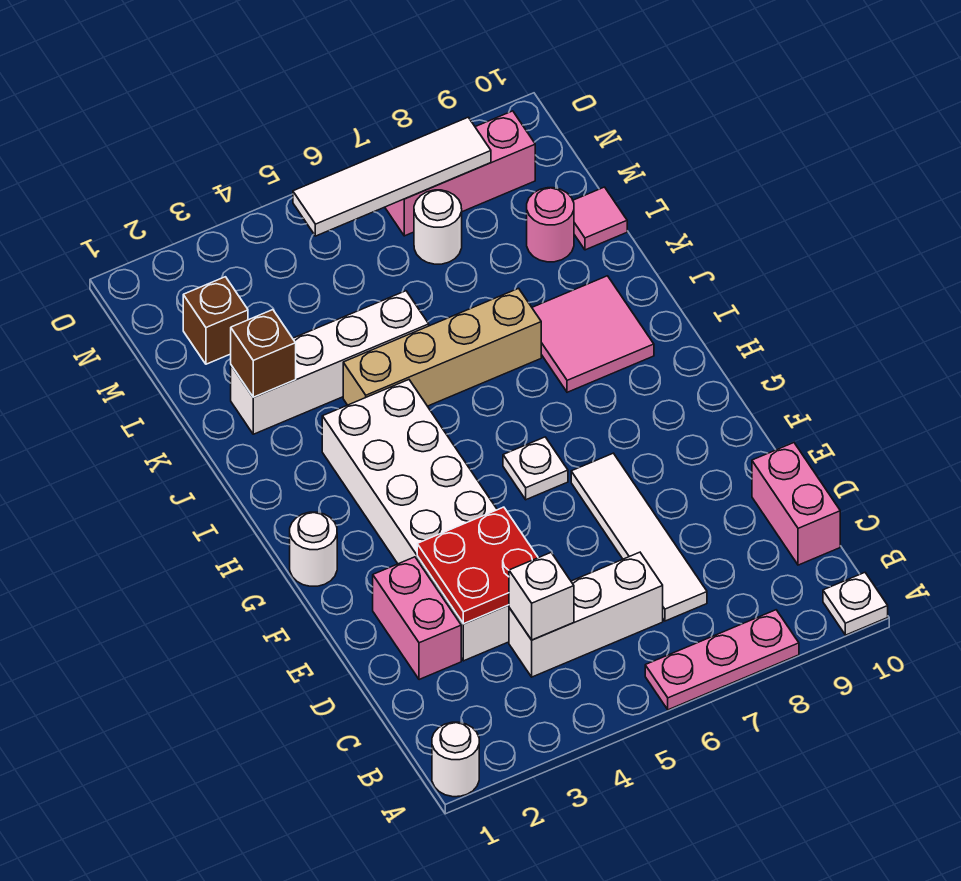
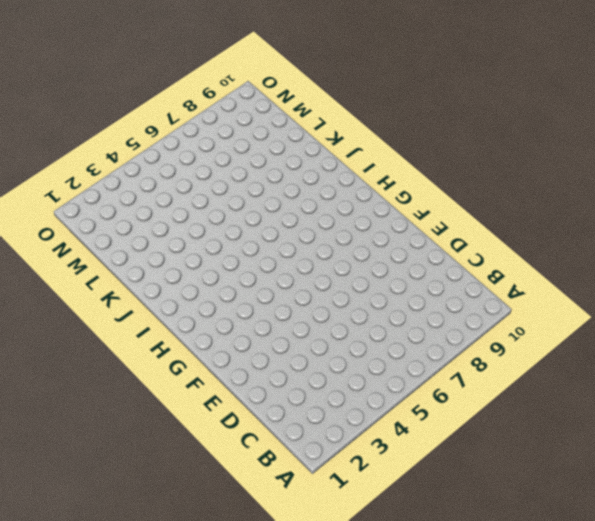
none -> white round brick A1 level 1
none -> pink plate A6:A8 level 1
none -> white plate A10 level 1

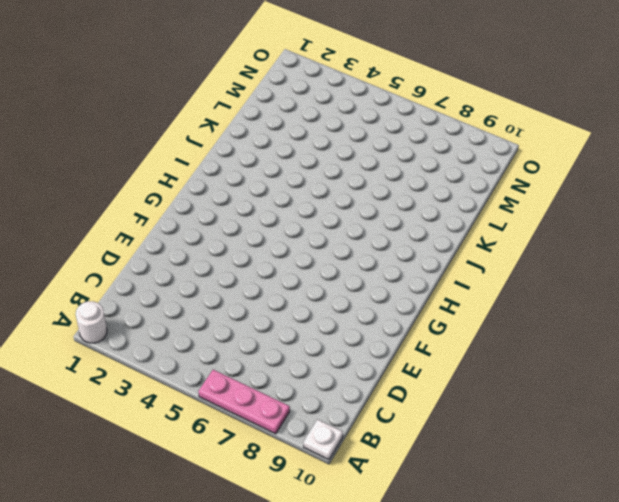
none -> white brick C4:C6 level 1
none -> white tile C7:F7 level 1
none -> pink brick C10:D10 level 1

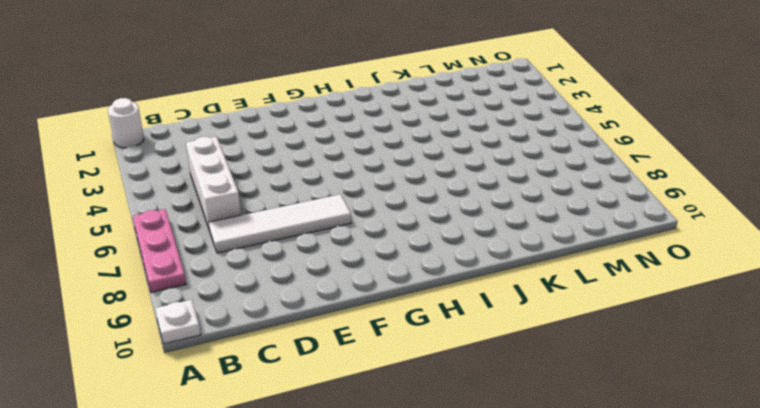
none -> pink brick C10:D10 level 1
none -> pink brick D2:E2 level 1
none -> white brick D3:I4 level 1

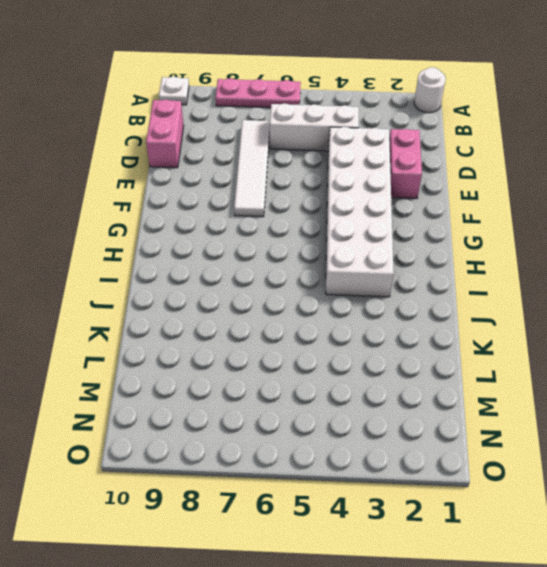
none -> white round brick G1 level 1
none -> white plate G6 level 1
none -> pink tile I8:J9 level 1

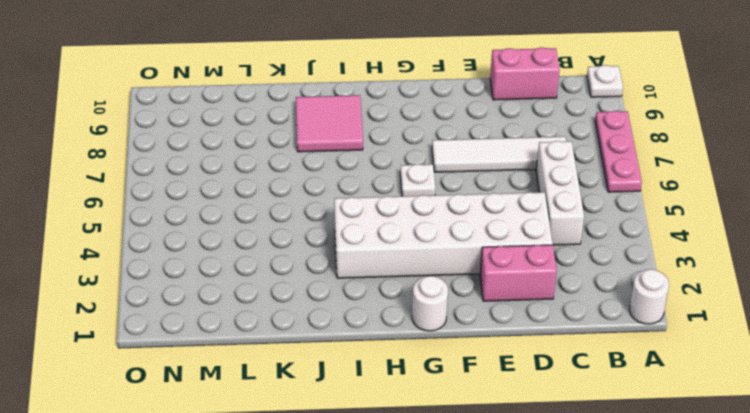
none -> tan brick J4:J7 level 1
none -> white brick K2:K5 level 1
none -> pink round brick L9 level 1

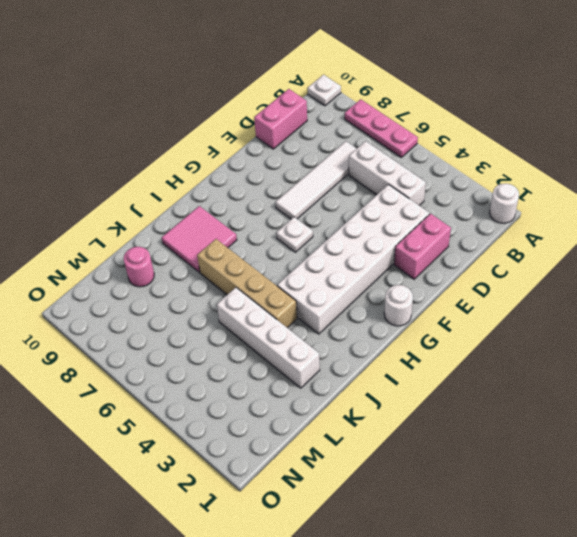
none -> pink tile L10 level 1
none -> brown brick M2 level 1
none -> white round brick M7 level 1

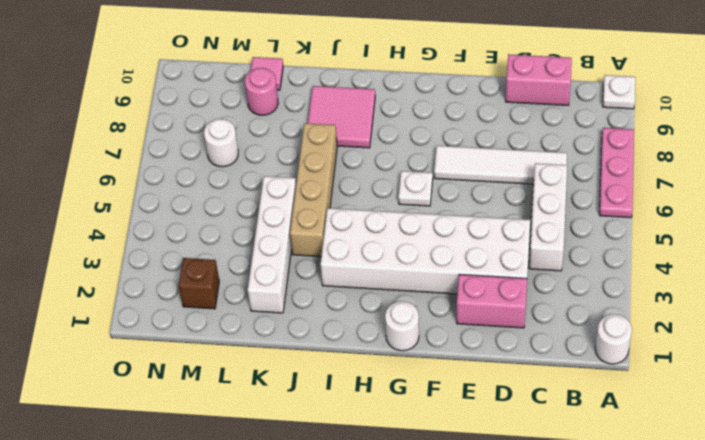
none -> pink brick N7:N9 level 1
none -> white brick C4 level 2
none -> red plate D3:E4 level 2

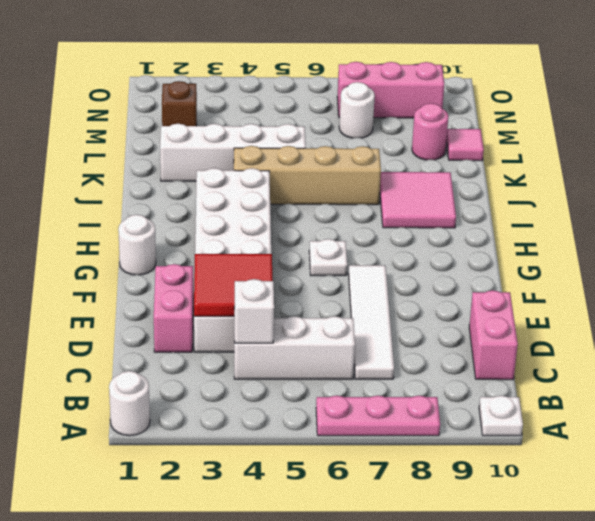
red tile D3:E4 level 2 -> red plate D3:E4 level 2
none -> brown brick K2 level 2
none -> white tile N5:N8 level 2

